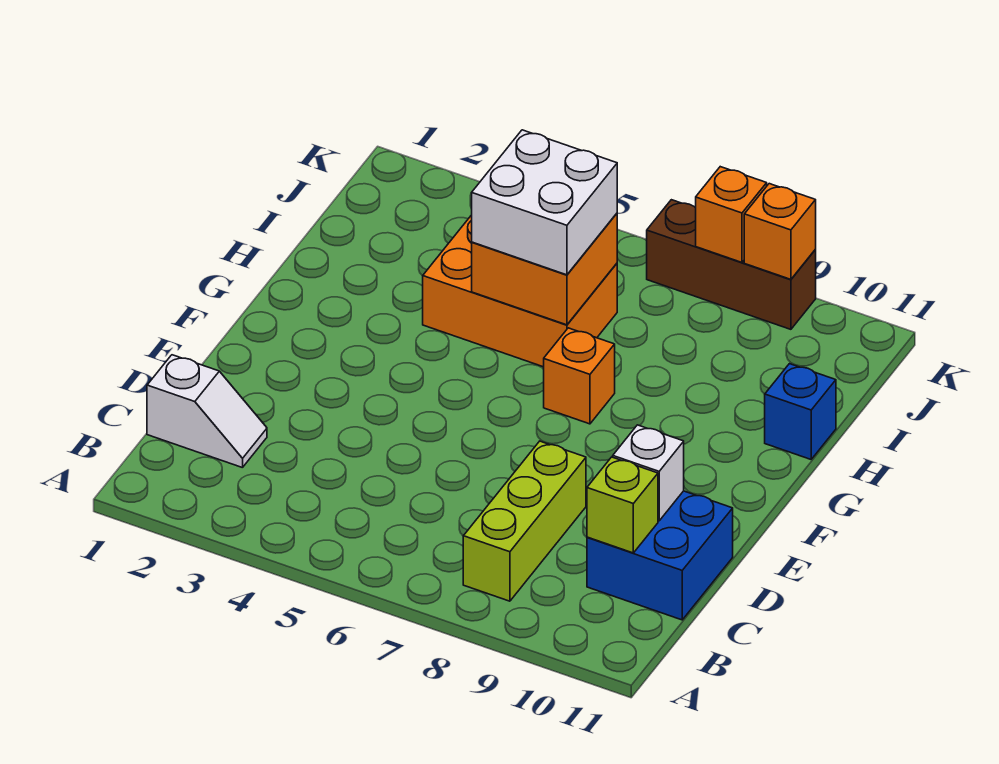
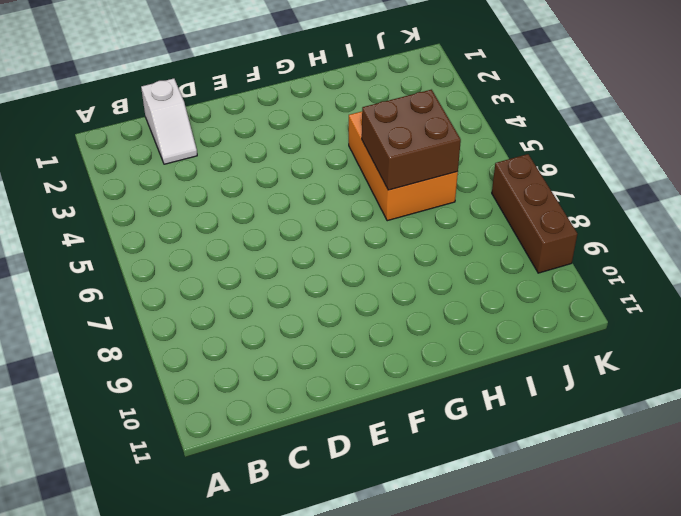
brown brick H5:I6 level 2 -> orange brick H5:I6 level 2
none -> lime brick B8:D8 level 1
none -> blue brick C10:D11 level 1
none -> orange brick G7 level 1

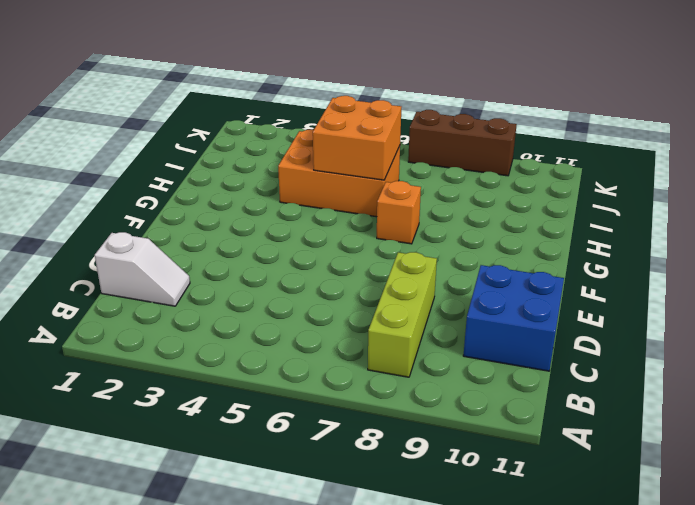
none -> blue brick H11 level 1
none -> lime brick C10 level 2
none -> white brick D10 level 2

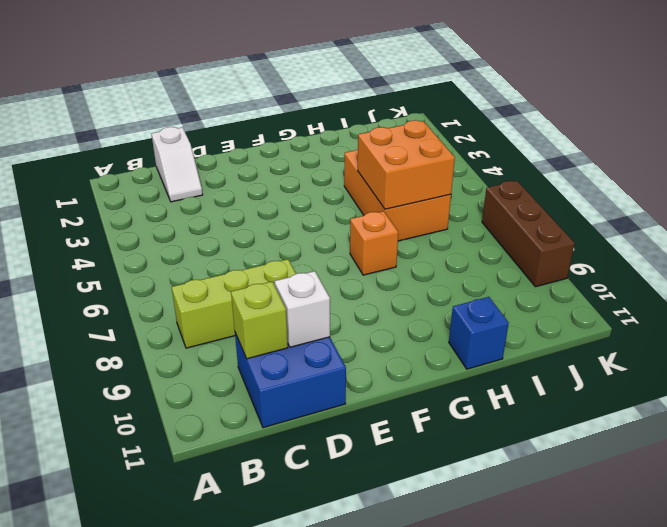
none -> orange brick K8 level 2
none -> orange brick K9 level 2
none -> white brick H5:I6 level 3

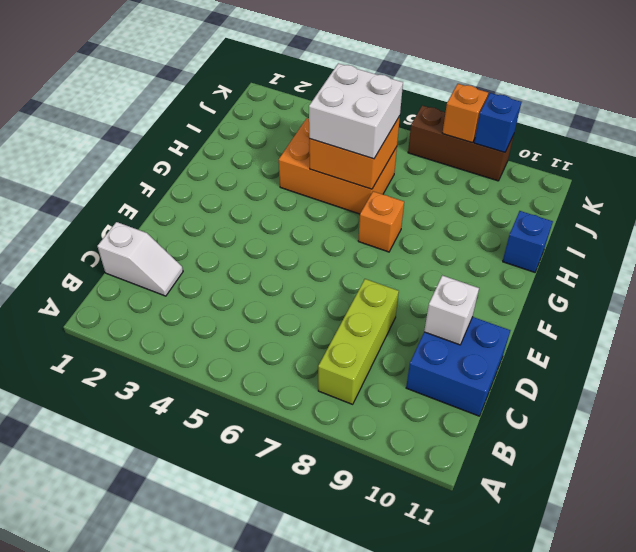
blue brick K9 level 2 -> orange brick K9 level 2
none -> lime brick C10 level 2

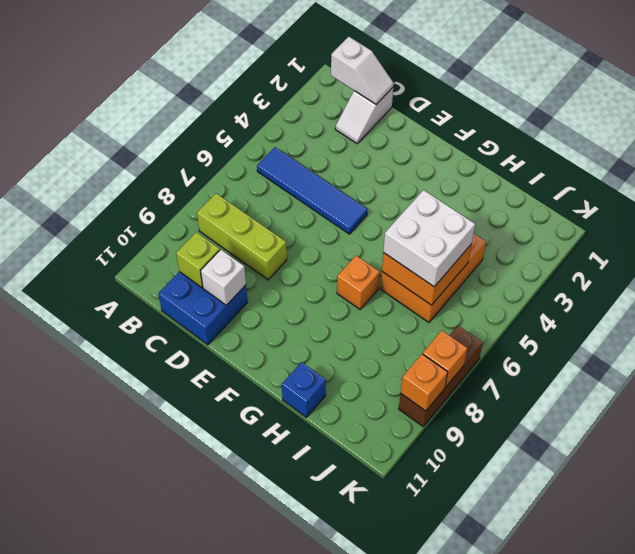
white slope B1:C1 level 2 top B -> none
blue tile B5:E5 level 1 -> none

